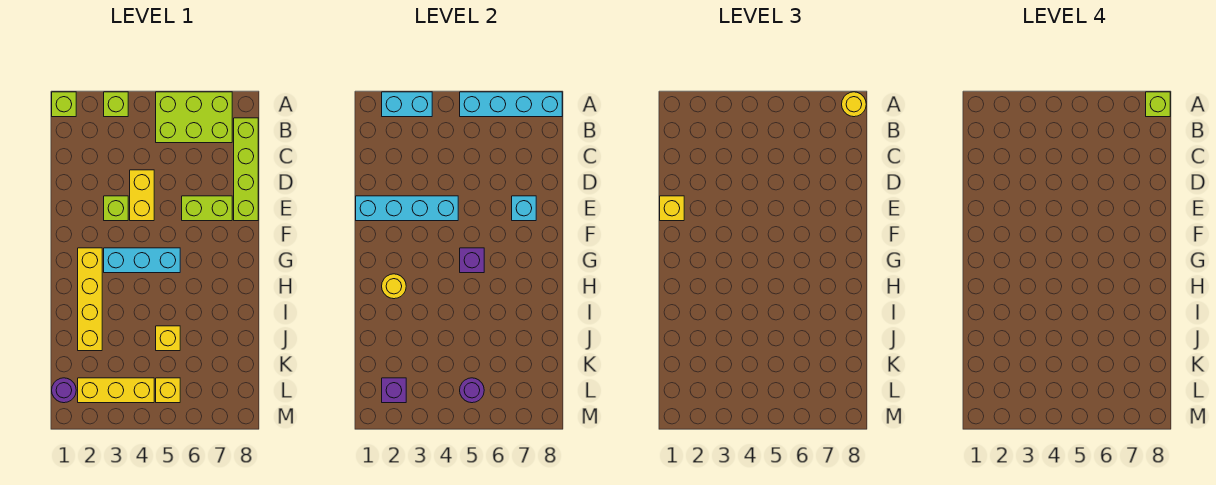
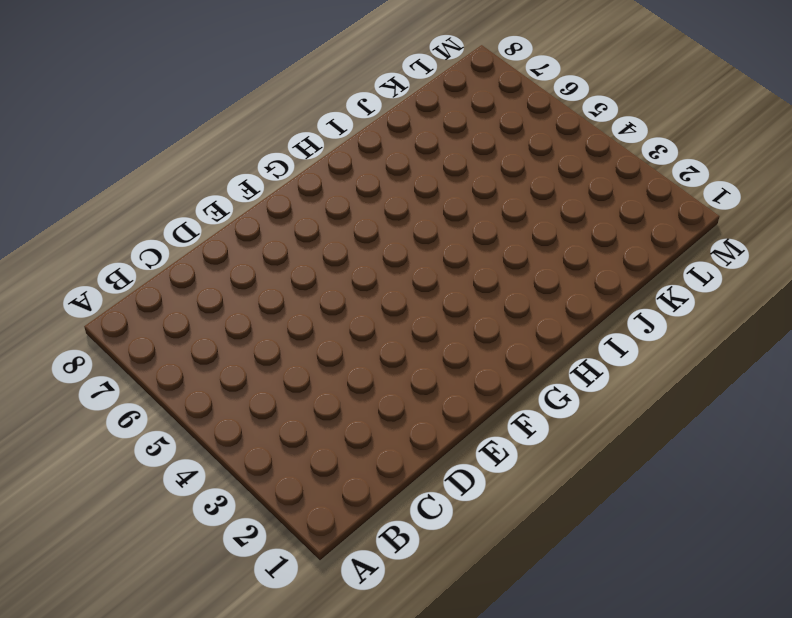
none -> lime brick A1 level 1
none -> lime brick A3 level 1
none -> lime brick A5:B7 level 1

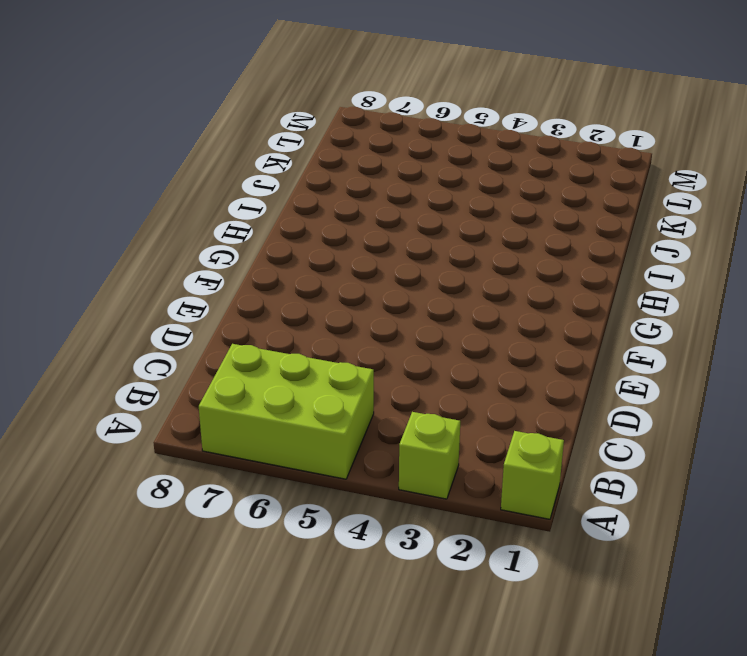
none -> lime brick B8:E8 level 1
none -> yellow brick D4:E4 level 1
none -> lime brick E3 level 1

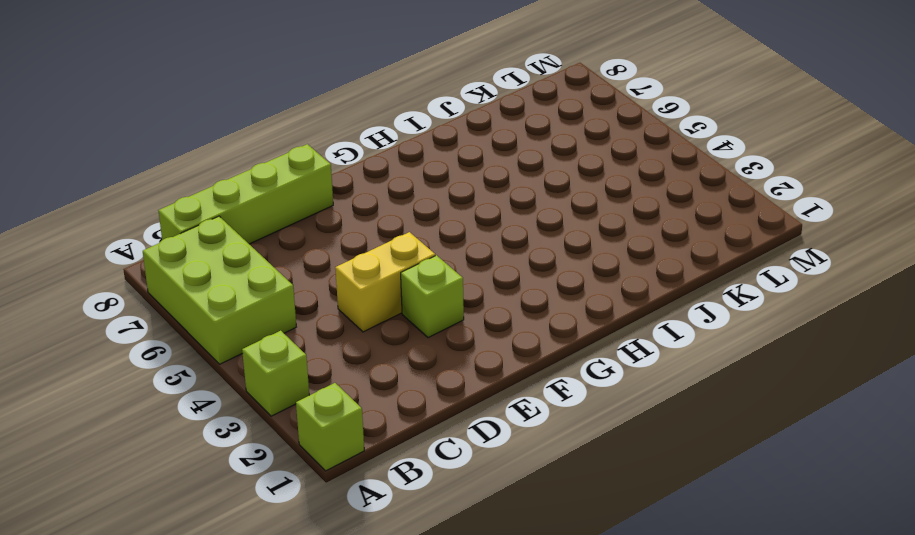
none -> lime brick E6:E7 level 1
none -> yellow brick G2:J2 level 1
none -> cyan brick G3:G5 level 1

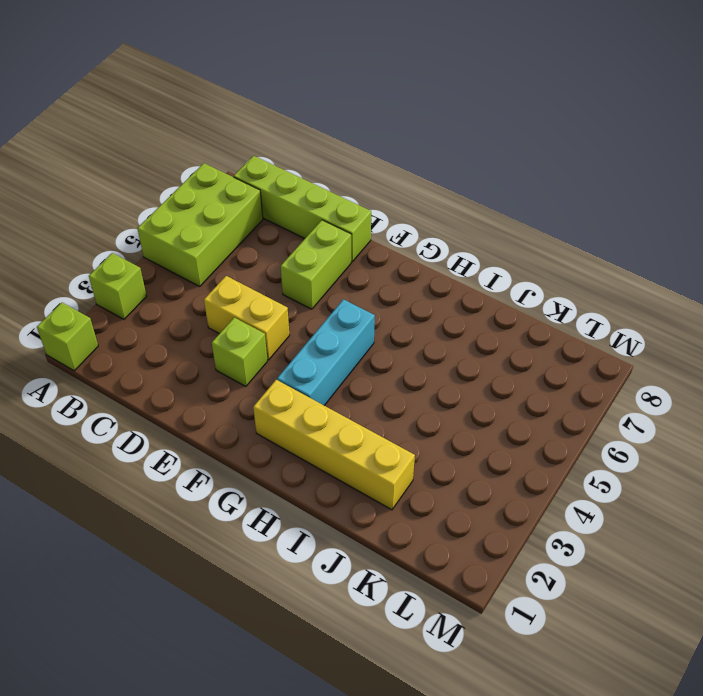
none -> yellow brick J5 level 1
none -> purple round brick L1 level 1
none -> yellow brick L2:L4 level 1

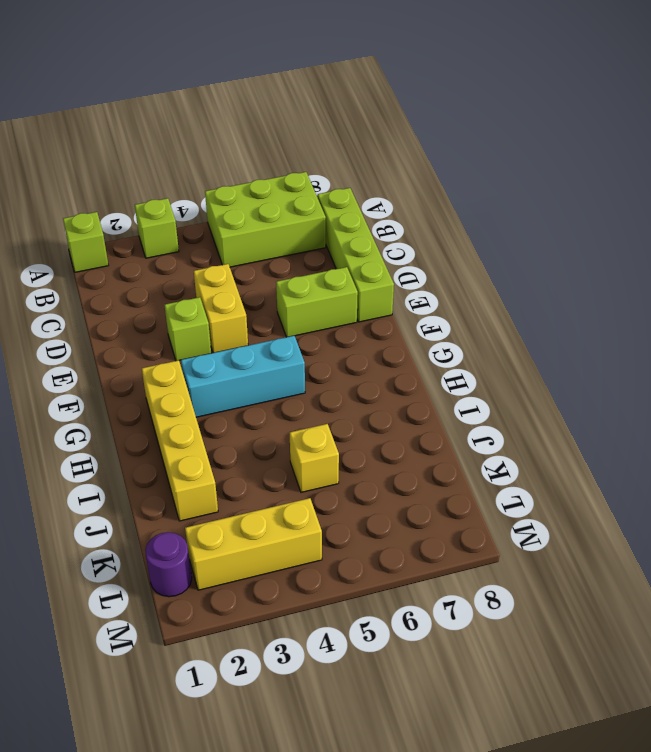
none -> yellow brick L5 level 1
none -> cyan brick A2:A3 level 2
none -> cyan brick A5:A8 level 2

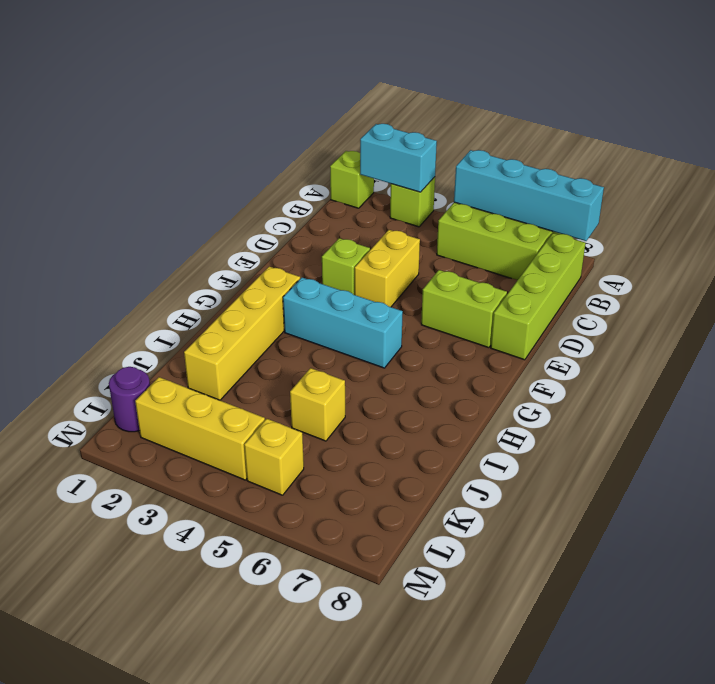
none -> cyan brick E1:E4 level 2
none -> cyan brick E7 level 2
none -> purple brick G5 level 2

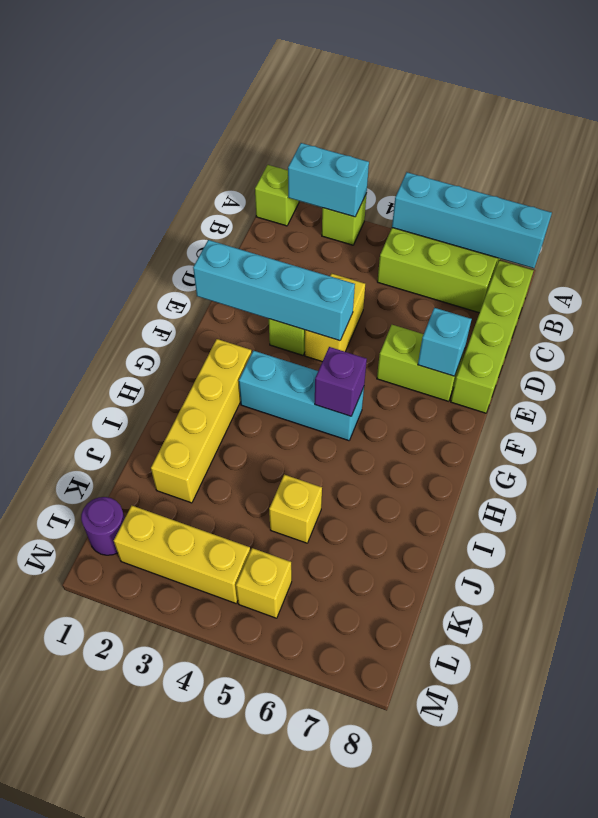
none -> yellow round brick H2 level 2
none -> purple brick L2 level 2
none -> purple round brick L5 level 2

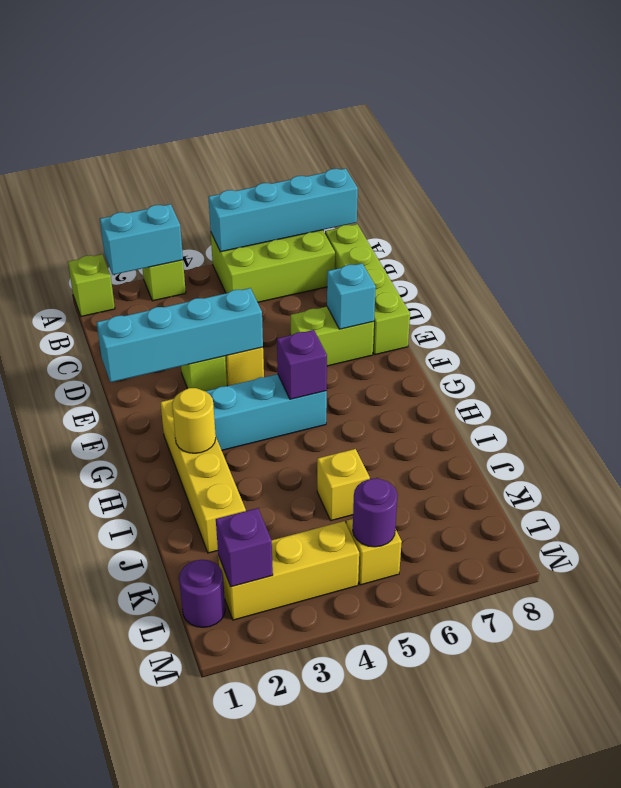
none -> yellow round brick A8 level 3
none -> yellow brick E1 level 3
none -> lime brick A8 level 4

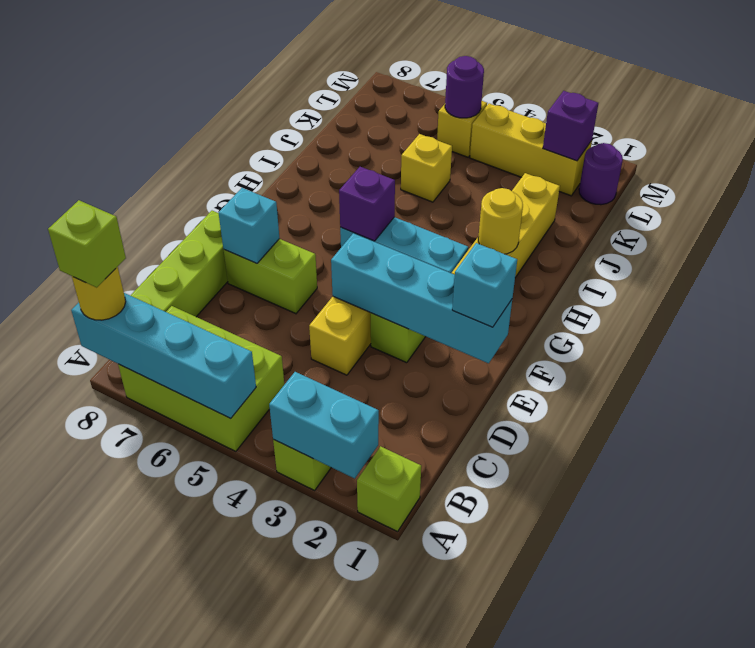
cyan brick E1 level 3 -> yellow brick E1 level 3

